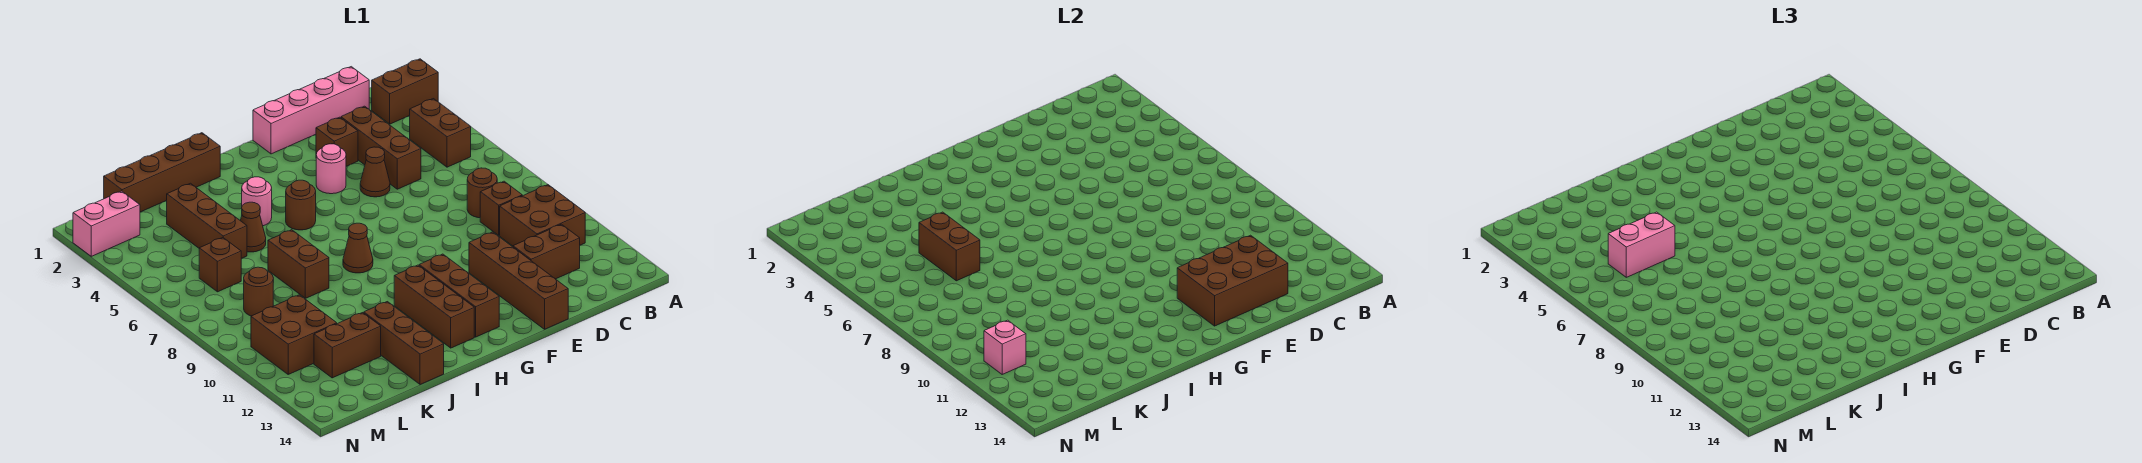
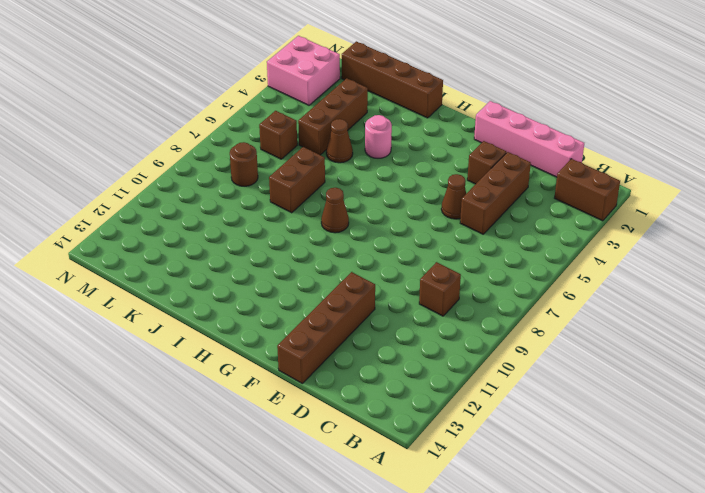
pink brick M2:N3 level 1 -> pink brick M2:N2 level 1
none -> brown brick B4:B5 level 1
none -> brown brick B10:C11 level 1
none -> brown round brick C8 level 1
none -> brown brick C12:D12 level 1

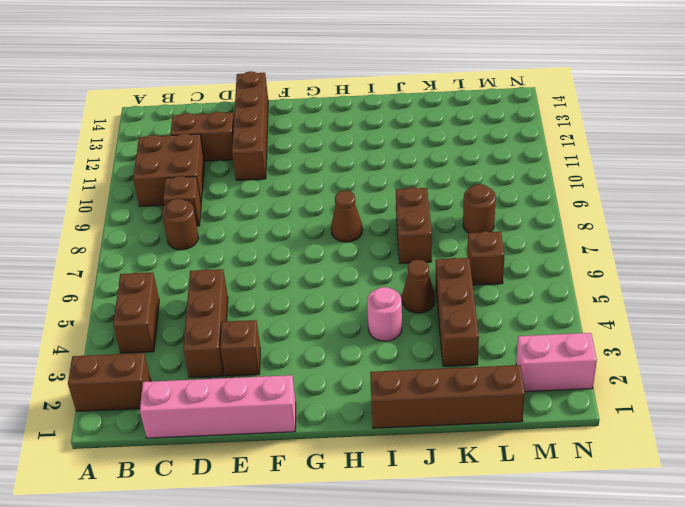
none -> brown cone E5 level 1
none -> pink round brick F4 level 1
none -> brown brick G11:G13 level 1
none -> brown round brick H5 level 1

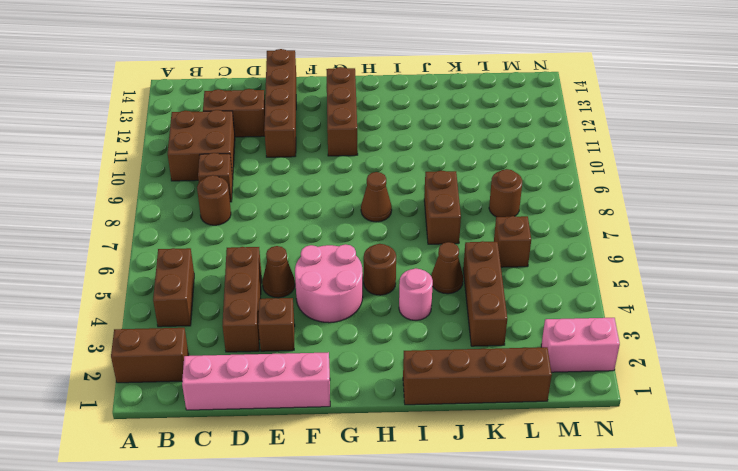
pink round brick F4:G5 level 1 -> pink round brick F4 level 1
none -> brown brick H11:H13 level 1
none -> brown brick J12:J14 level 1
none -> brown brick K12:L12 level 1
none -> brown brick L10:M11 level 1

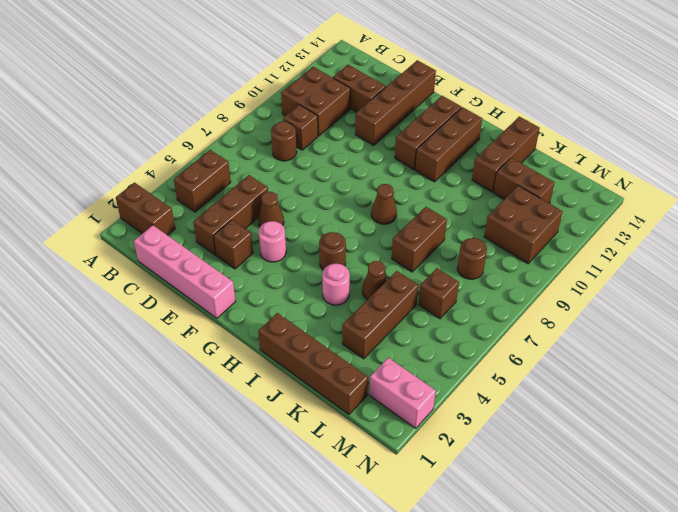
none -> brown brick D12:F13 level 2
none -> brown brick K5:K6 level 2
none -> pink brick M11 level 2
none -> pink brick K5:L5 level 3

